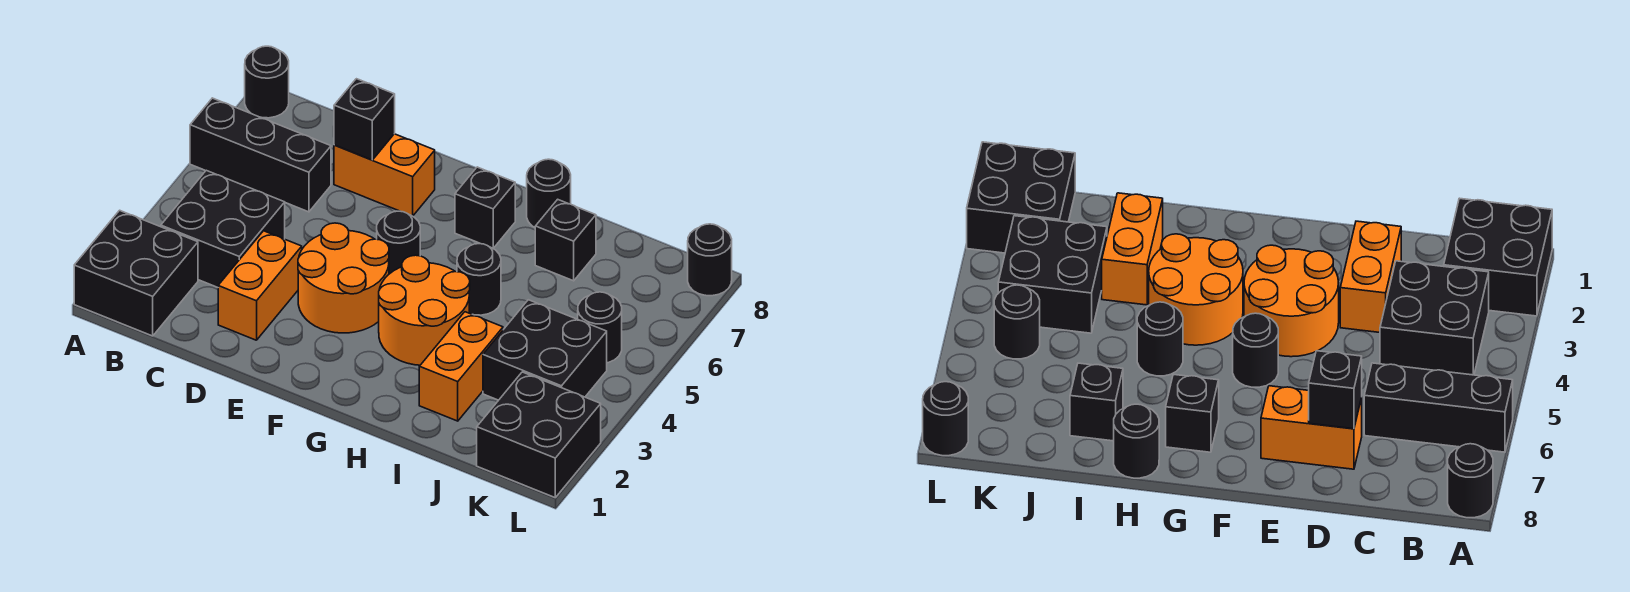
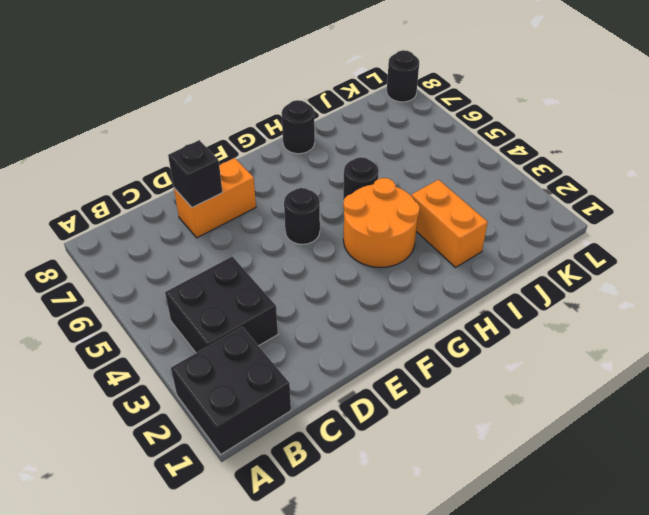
none -> black brick A6:C6 level 1
none -> black round brick A8 level 1
none -> orange brick D2:D3 level 1

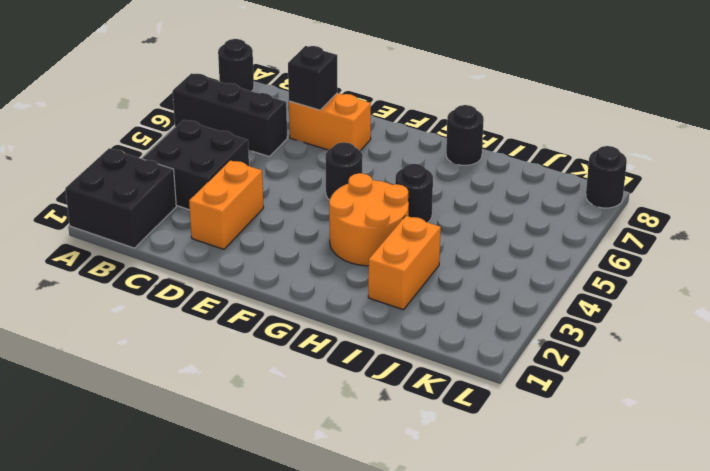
none -> orange round brick E3:F4 level 1
none -> black brick G7 level 1
none -> black brick I7 level 1

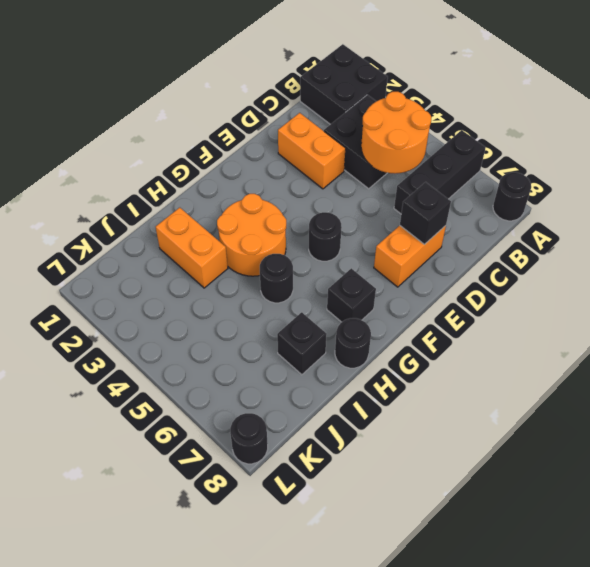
orange round brick B4:C5 level 2 -> orange round brick E3:F4 level 1
none -> black brick J3:K4 level 1
none -> black brick K1:L2 level 1
none -> black round brick K5 level 1

